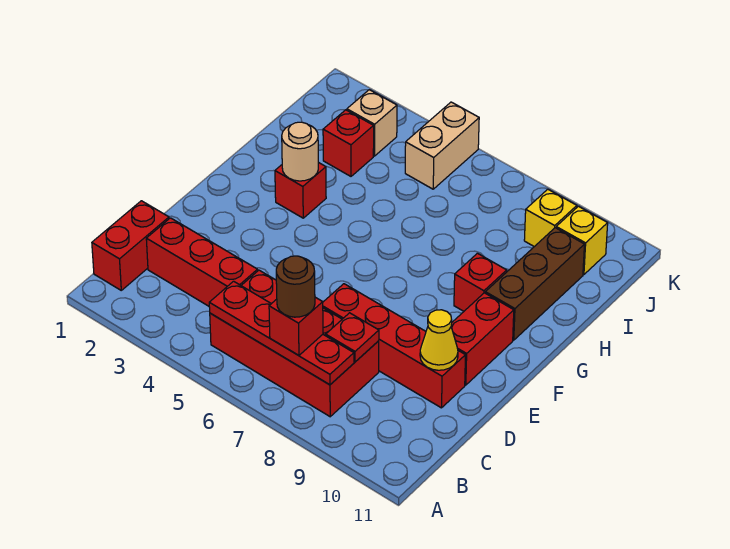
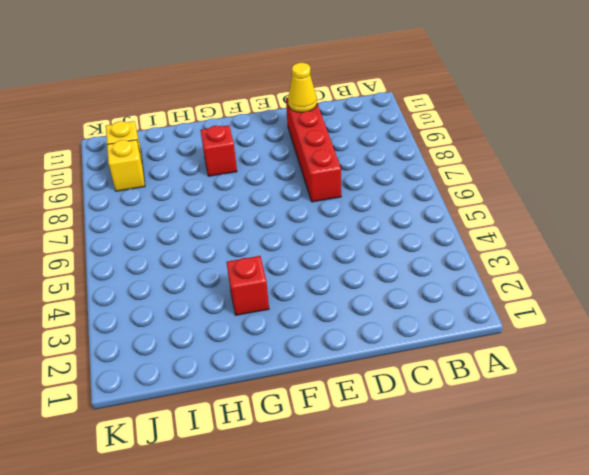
none -> red brick B1:C1 level 1
none -> red brick B5:C8 level 1
none -> red brick C2:C4 level 1

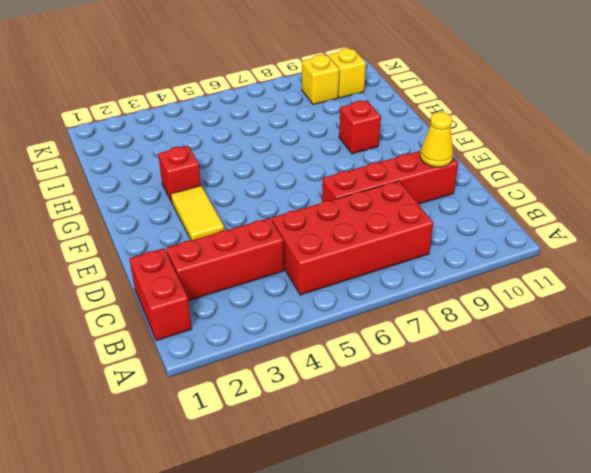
yellow tile E3:F3 level 1 -> none
none -> red brick E10:F10 level 1
none -> brown brick G10:I10 level 1
none -> red brick I3 level 1

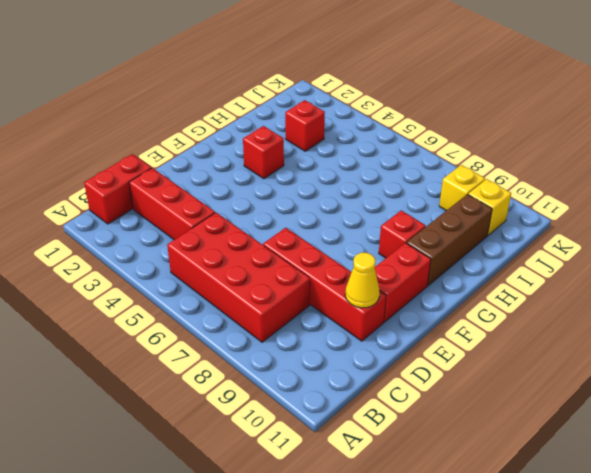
none -> tan brick J3 level 1
none -> tan brick J5:K5 level 1
none -> red plate B5:B8 level 2

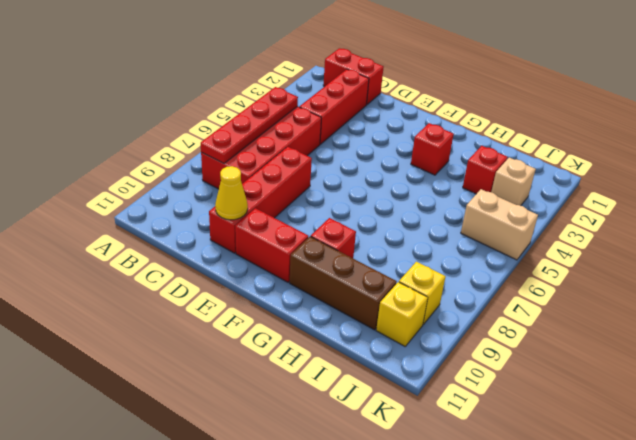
none -> red plate C8 level 2
none -> tan round brick G3 level 2
none -> red brick B7 level 3

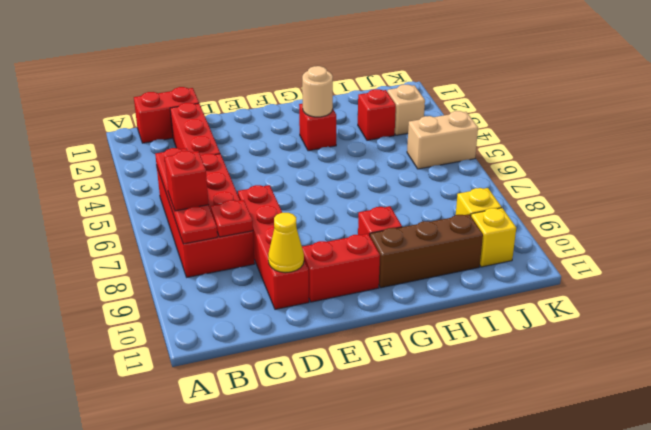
none -> brown round brick B7 level 4

